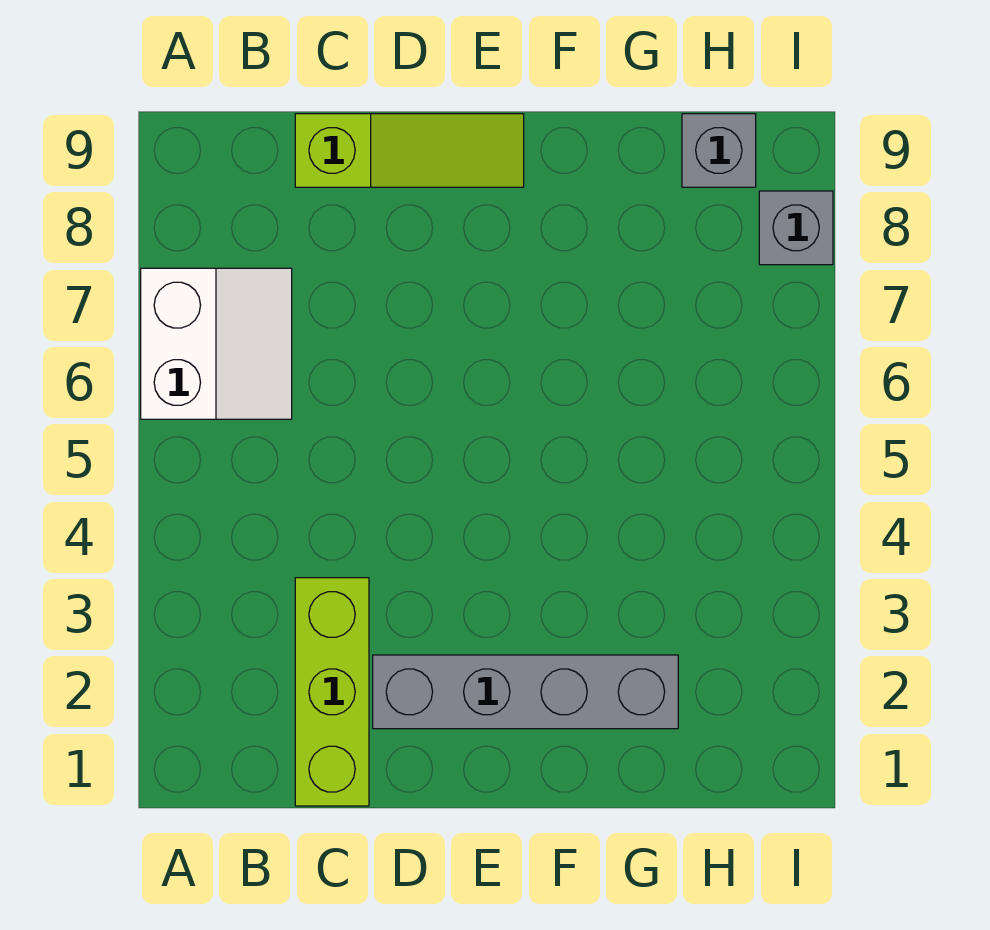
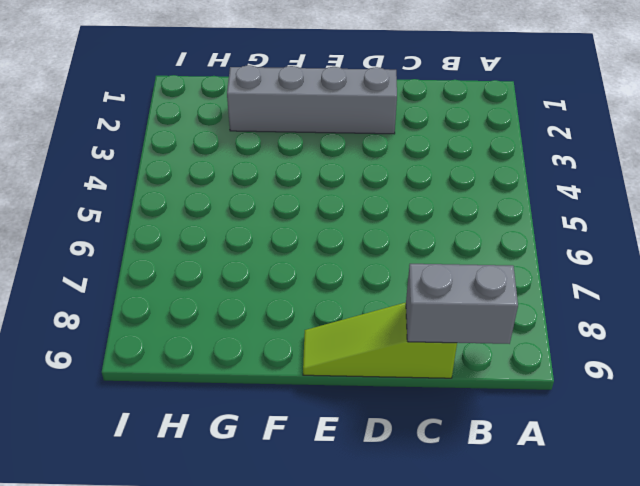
grey brick B9:C9 level 2 -> none
none -> white slope A6:B7 level 1 top A
none -> lime brick C1:C3 level 1

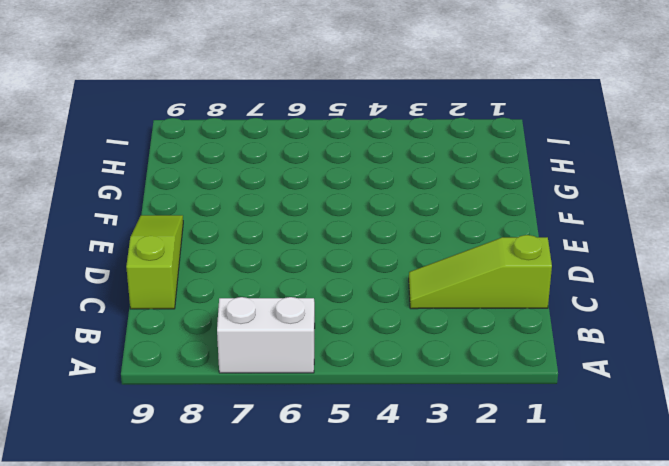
lime slope C1:C3 level 1 top 1 -> lime brick C1:C3 level 1
none -> grey brick D2:G2 level 1
none -> grey brick H9 level 1

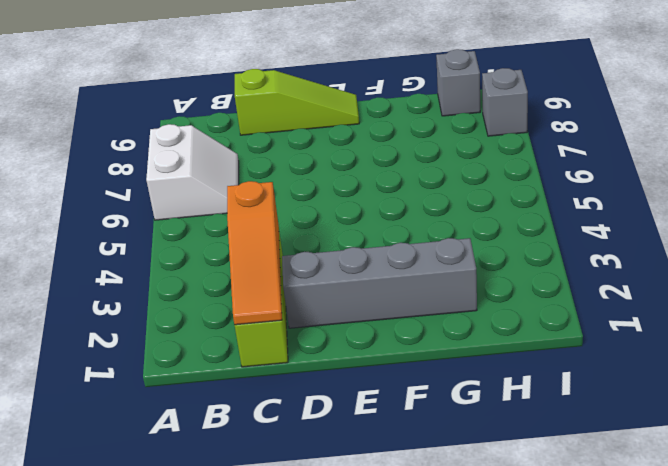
orange slope C1:C3 level 2 top 3 -> none

